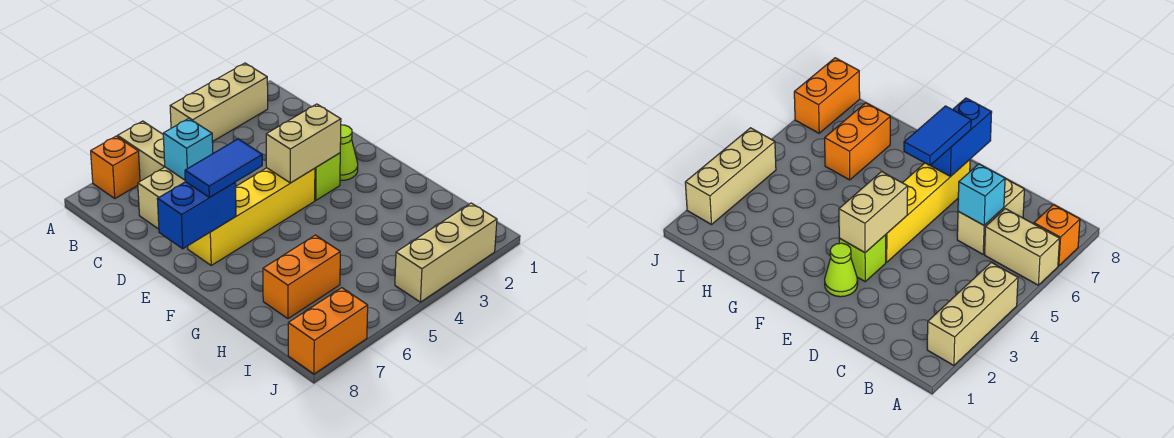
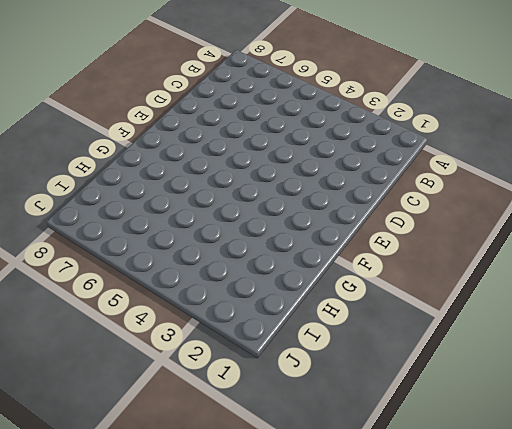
none -> tan brick A2:A4 level 1
none -> tan brick A6:B6 level 1
none -> orange brick A7 level 1

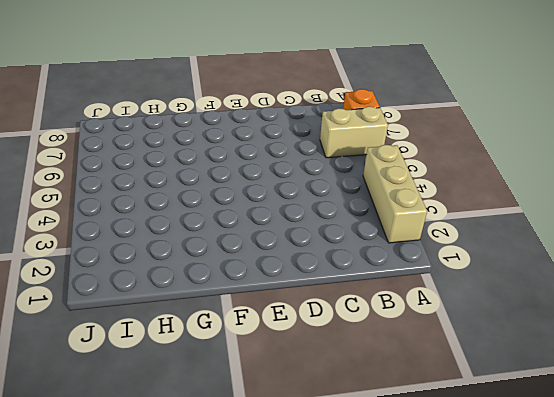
none -> tan brick C6:C7 level 1
none -> lime cone E2 level 1
none -> lime brick E3 level 1

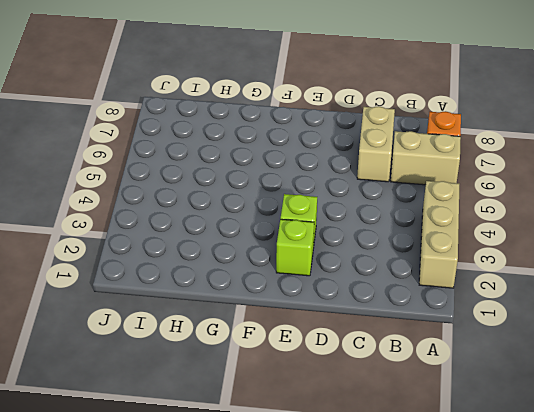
lime brick E2 level 1 -> lime cone E2 level 1
none -> yellow brick E4:E7 level 1
none -> orange brick H6:H7 level 1
none -> tan brick J2:J4 level 1

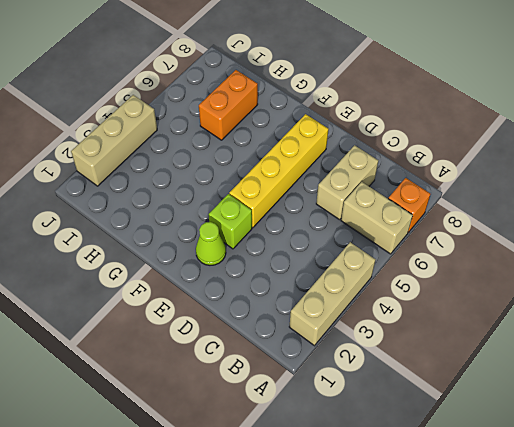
none -> orange brick J7:J8 level 1
none -> cyan brick C6 level 2
none -> tan brick E3:E4 level 2

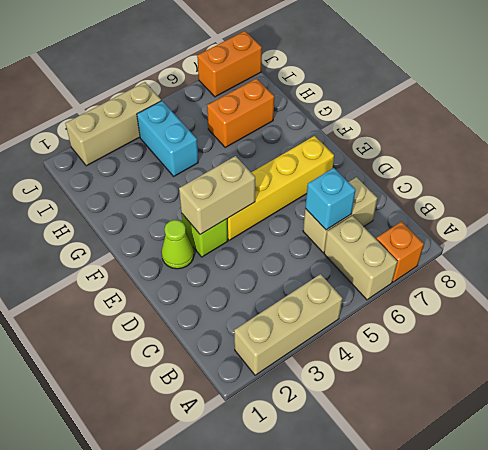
cyan brick H4:I4 level 1 -> none
none -> blue brick E7:E8 level 2
none -> blue tile E6:E7 level 3

